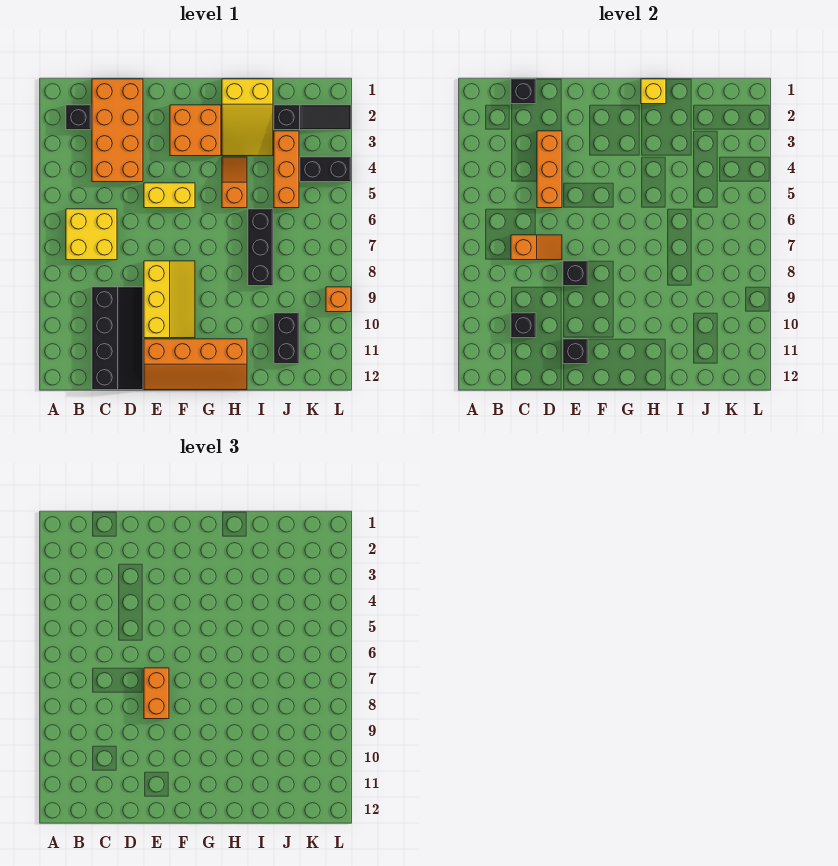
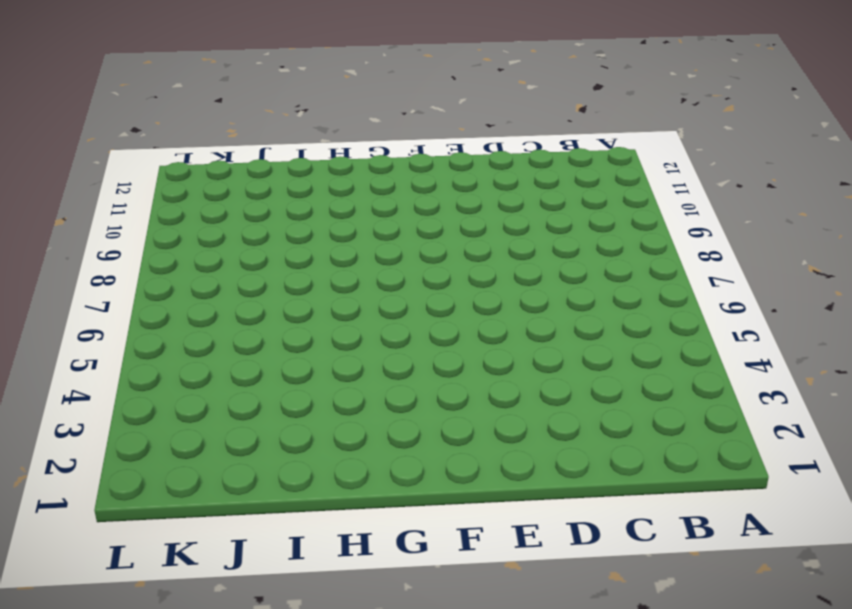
none -> black brick B2 level 1
none -> yellow brick B6:C7 level 1
none -> orange brick C1:D4 level 1

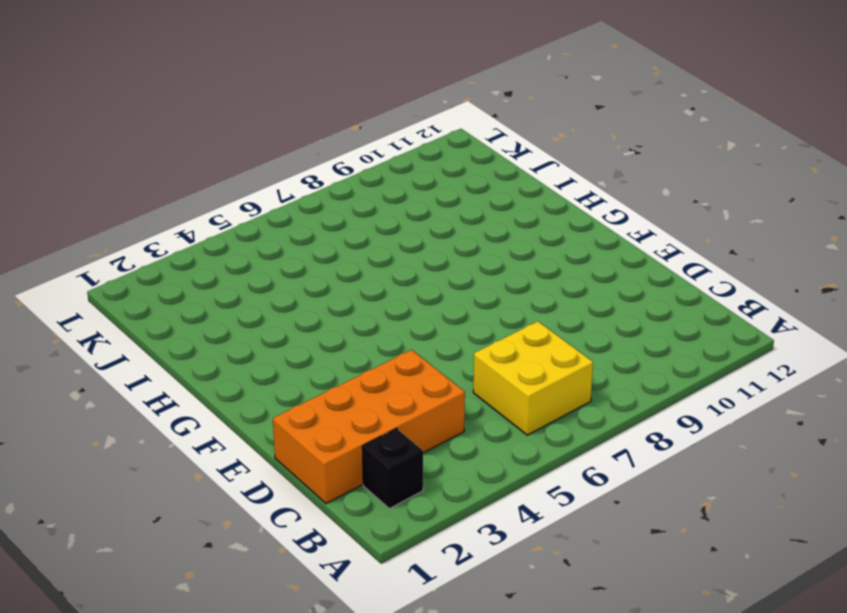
none -> black slope C9:D12 level 1 top C
none -> yellow brick E5:F5 level 1
none -> yellow slope E8:F10 level 1 top E

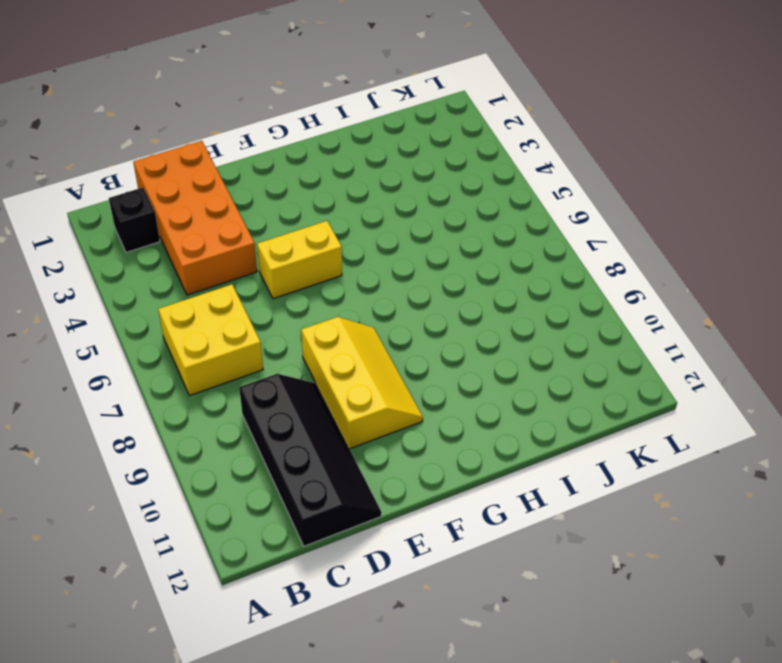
none -> orange slope E11:H12 level 1 top 11
none -> orange brick F2:G3 level 1
none -> yellow slope H1:I3 level 1 top 1

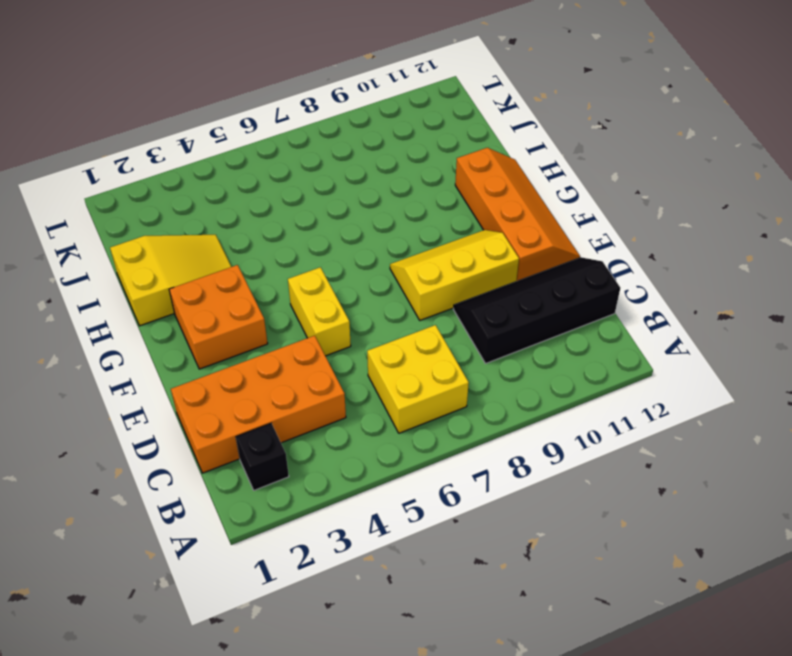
none -> orange slope H4:H5 level 1 top 5
none -> black brick I6:I8 level 1
none -> black slope J2:L2 level 1 top J

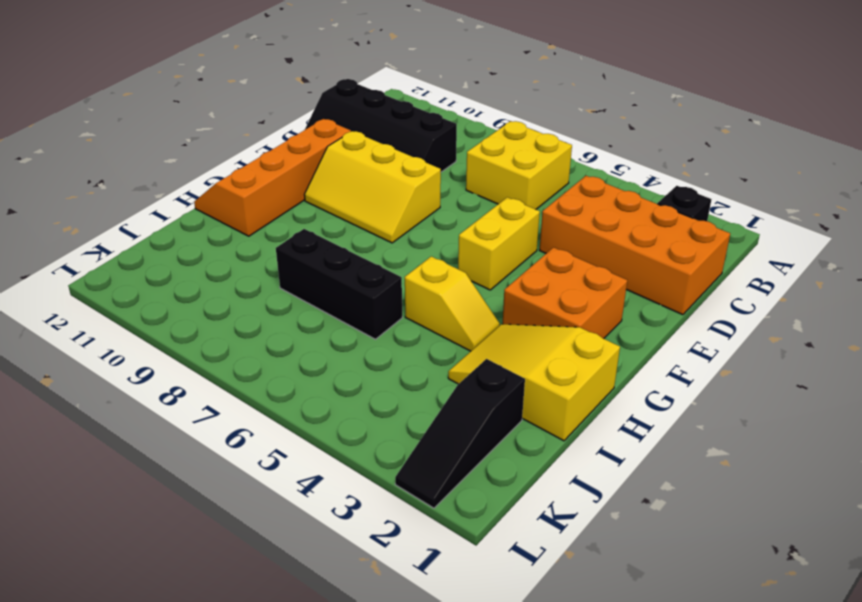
yellow slope H4:H5 level 1 top 5 -> orange slope H4:H5 level 1 top 5
none -> orange brick J3:J5 level 1
none -> black brick J10:J11 level 1
none -> black brick K4:L4 level 1

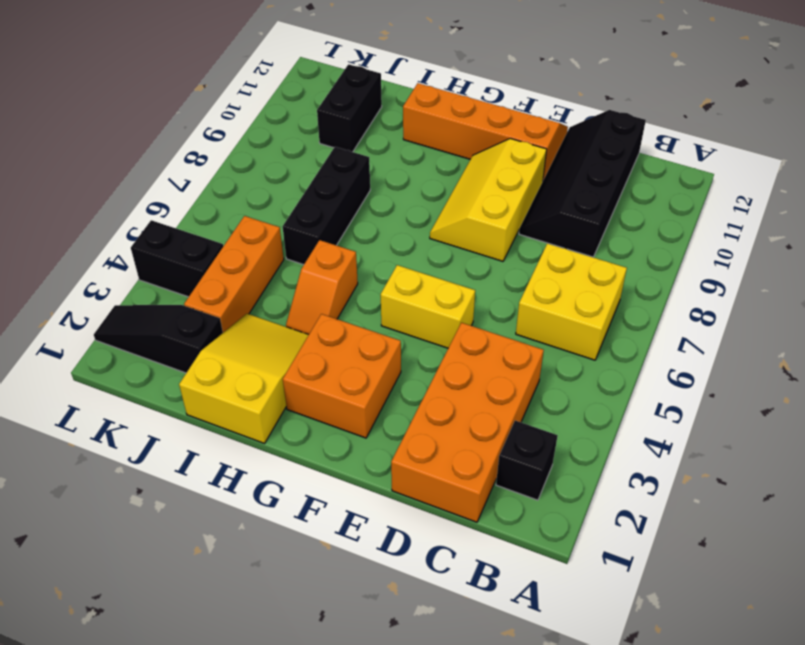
none -> orange brick L9 level 1
none -> black brick C1 level 2
none -> orange slope C7:D7 level 2 top C

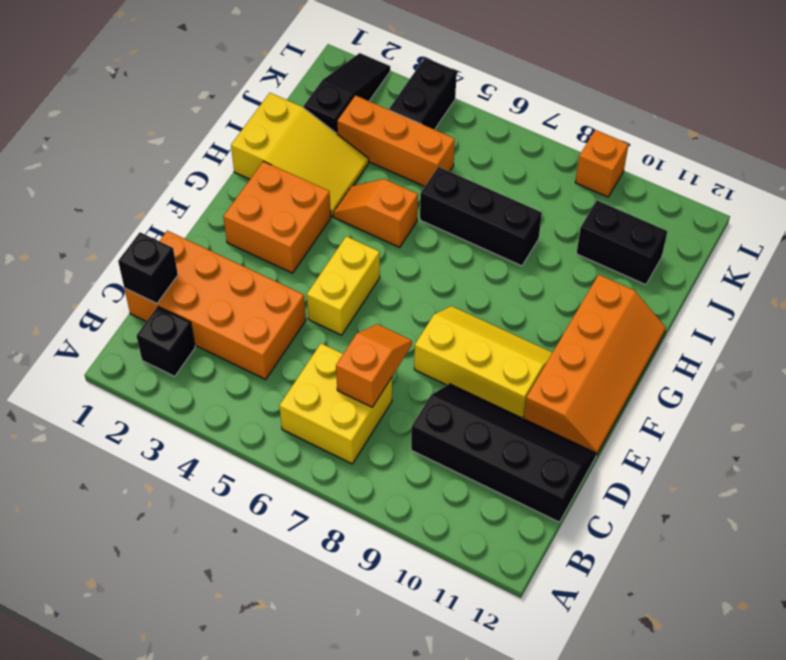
none -> black brick C10 level 2
none -> orange brick D3:D5 level 2
none -> black brick E8 level 2

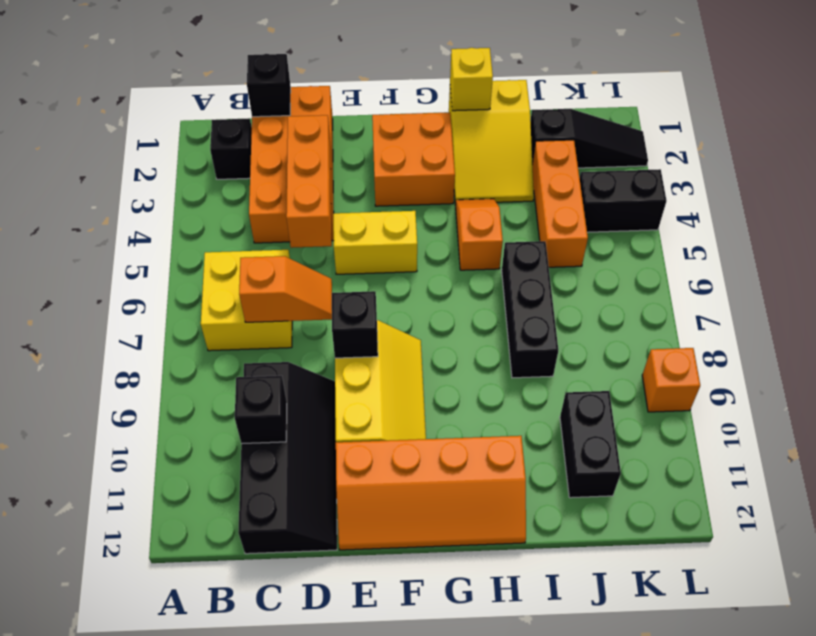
none -> black brick E11 level 2
none -> orange brick E7:E8 level 3

